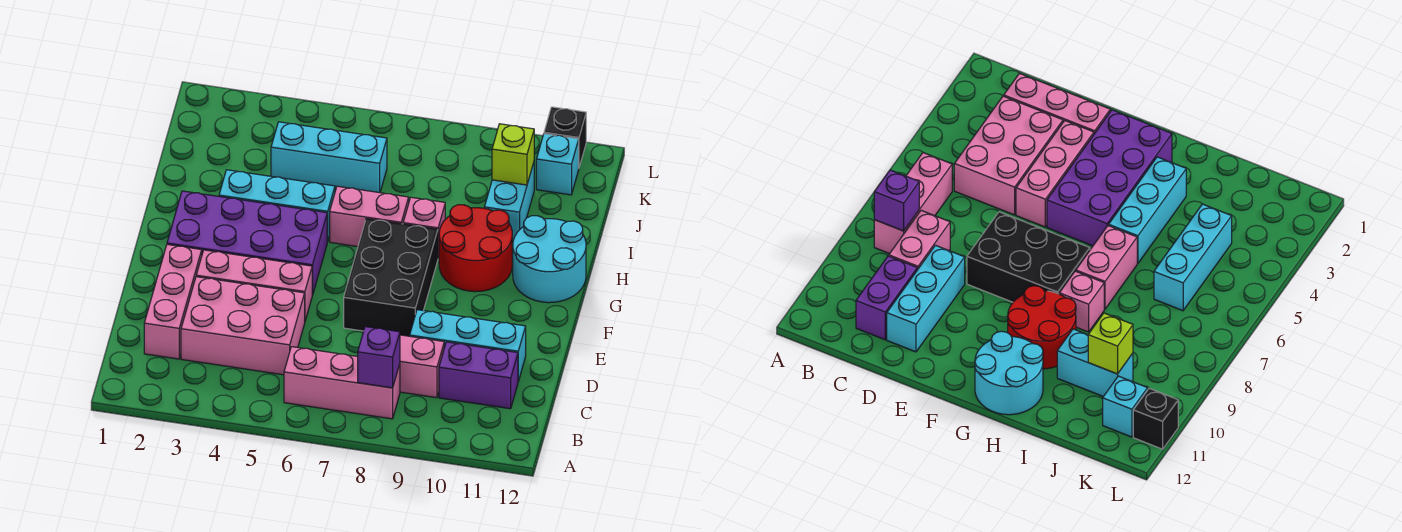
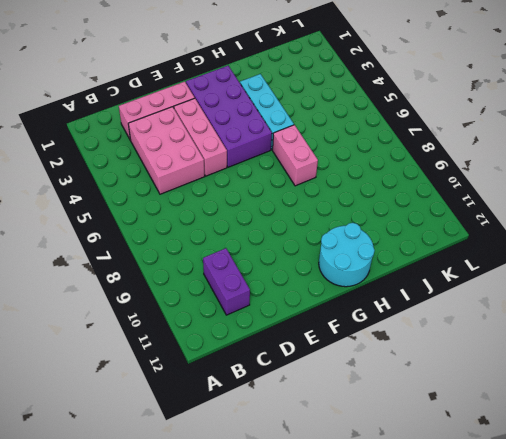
none -> pink brick B6:B8 level 1
none -> pink brick C8:C9 level 1
none -> cyan brick D9:D11 level 1

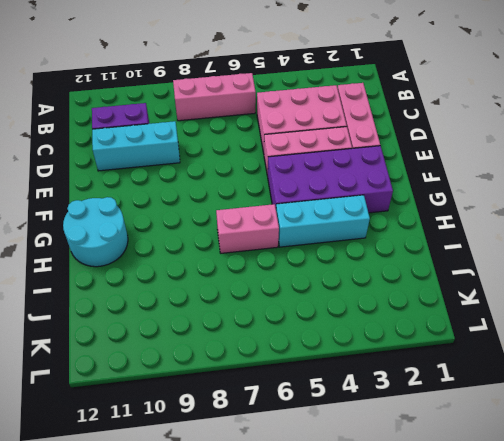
none -> pink brick C8:C9 level 1
none -> black brick E7:G8 level 1
none -> red round brick G9:H10 level 1

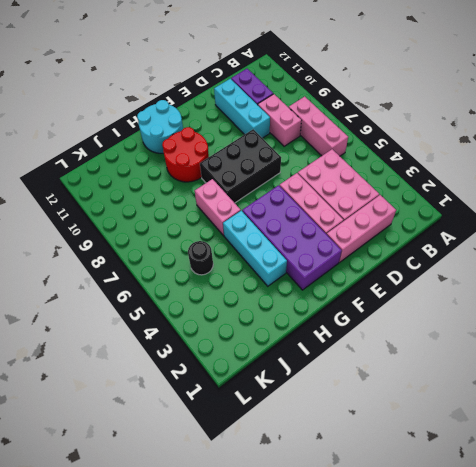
black round brick J5 level 1 -> cyan brick J4:J6 level 1
none -> pink brick H8 level 1
none -> cyan brick I10:J10 level 1
none -> cyan brick K11 level 1

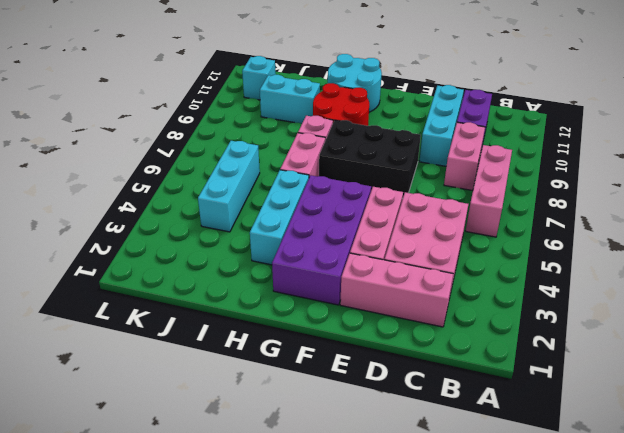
none -> black brick L11 level 1
none -> purple brick B8 level 2
none -> lime brick J10 level 2

